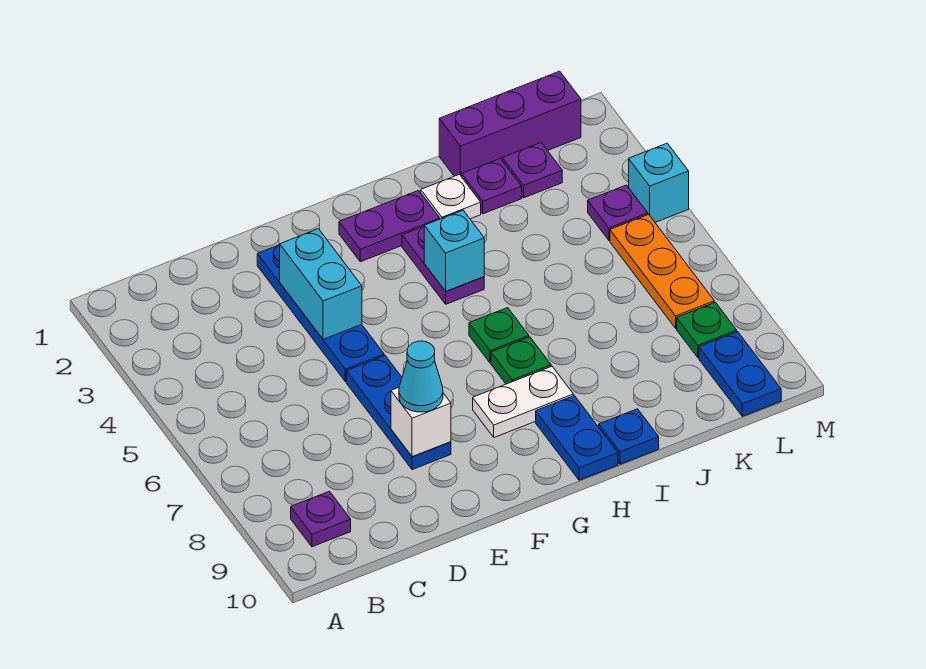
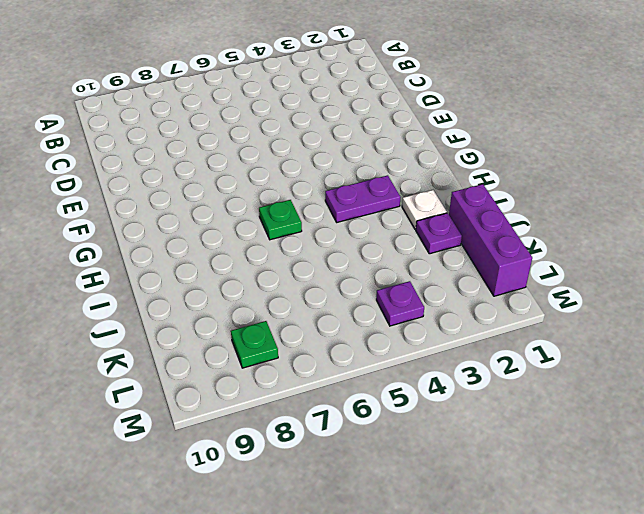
none -> purple plate B9 level 1
none -> blue plate E2:E5 level 1
none -> blue plate E6:E8 level 1

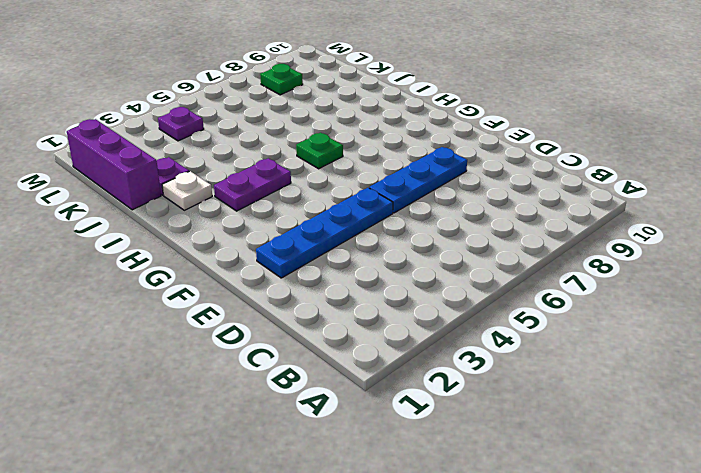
none -> purple plate B9 level 1
none -> purple plate G2:H2 level 1
none -> white plate G8:H8 level 1

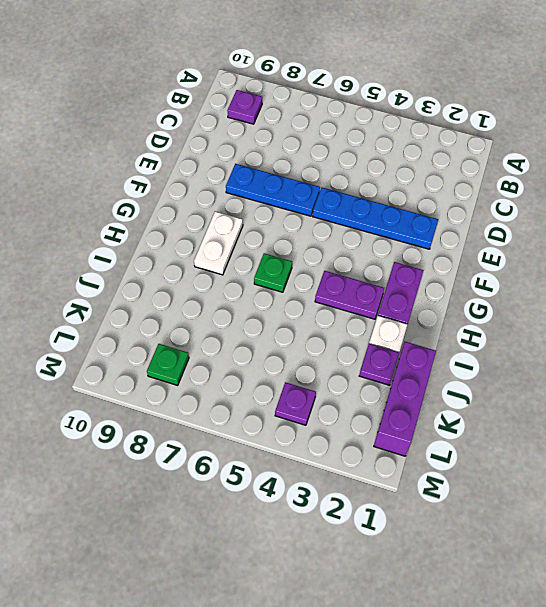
none -> green plate H7 level 1
none -> blue plate H9:H10 level 1
none -> blue plate I10 level 1

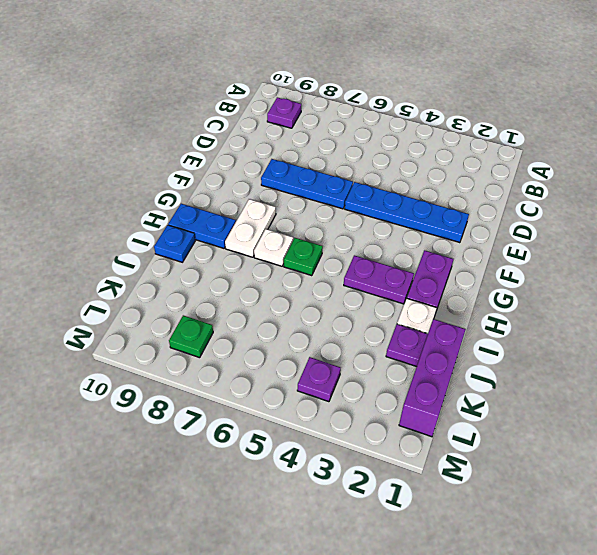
white plate H7 level 1 -> green plate H7 level 1
none -> purple plate K2 level 1
none -> orange plate L5:L7 level 1
none -> blue plate L9:L10 level 1

